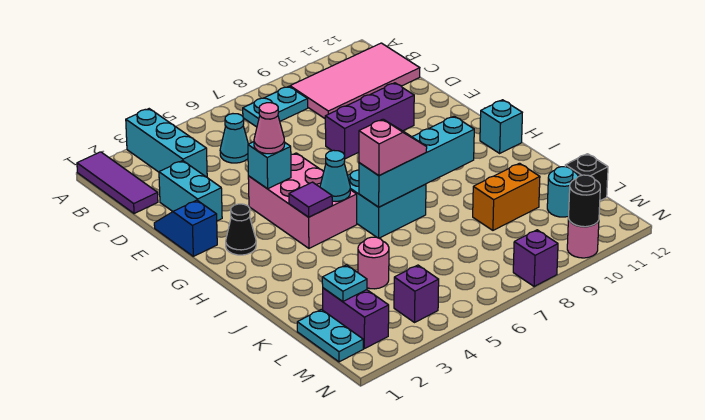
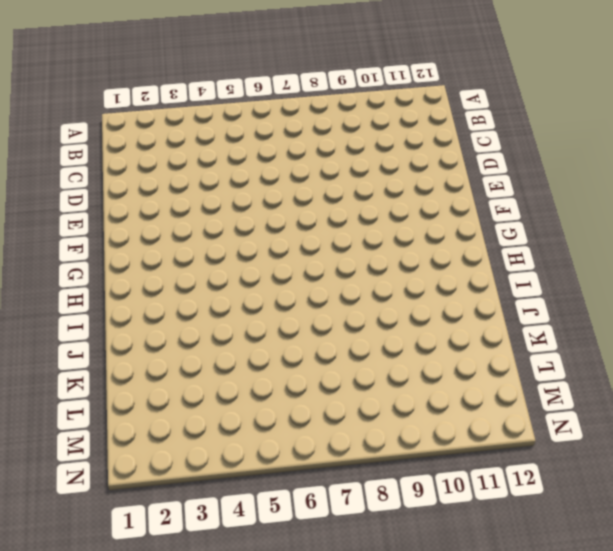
none -> purple tile A1:C1 level 1
none -> cyan brick A3:C3 level 1
none -> cyan plate B7:B8 level 1

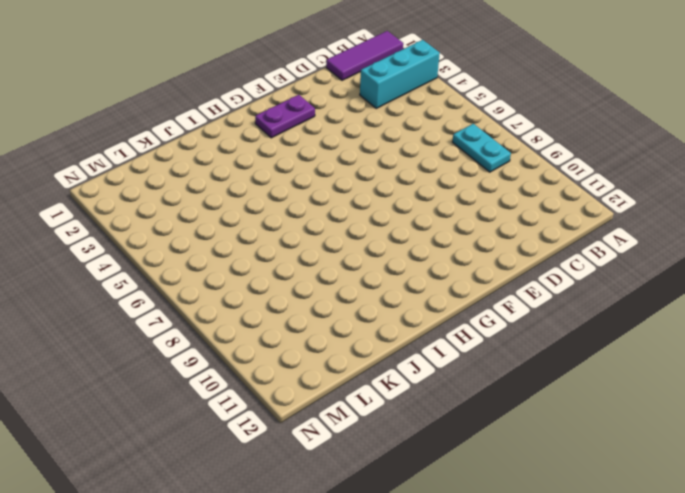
purple plate F2:G2 level 1 -> black cone G2 level 1
none -> pink tile B9:C12 level 1
none -> cyan cone C5 level 1
none -> cyan brick D2:E2 level 1

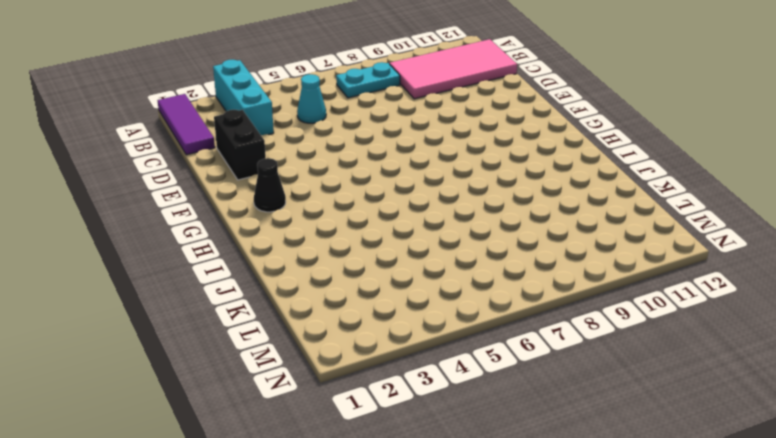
black brick D2:E2 level 1 -> cyan brick D2:E2 level 1
none -> blue slope E1:F1 level 1 top F
none -> purple brick E8:E10 level 1
none -> pink brick F4:H5 level 1

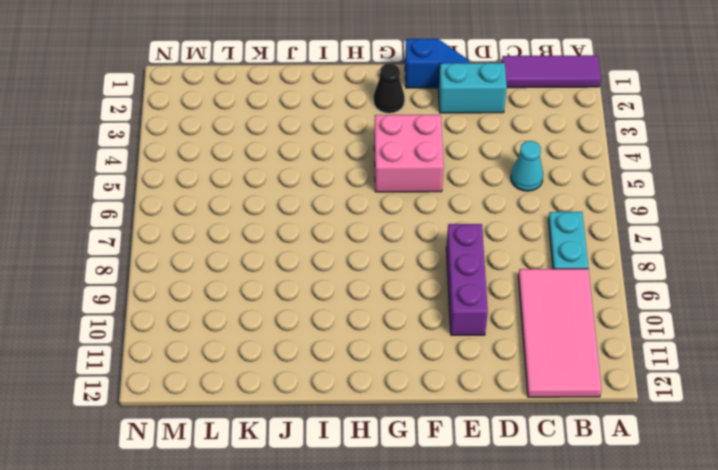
pink brick F4:G5 level 1 -> pink brick F4:H5 level 1
none -> cyan brick A3:C3 level 1
none -> cyan brick H6:I7 level 1
none -> cyan brick H12 level 1

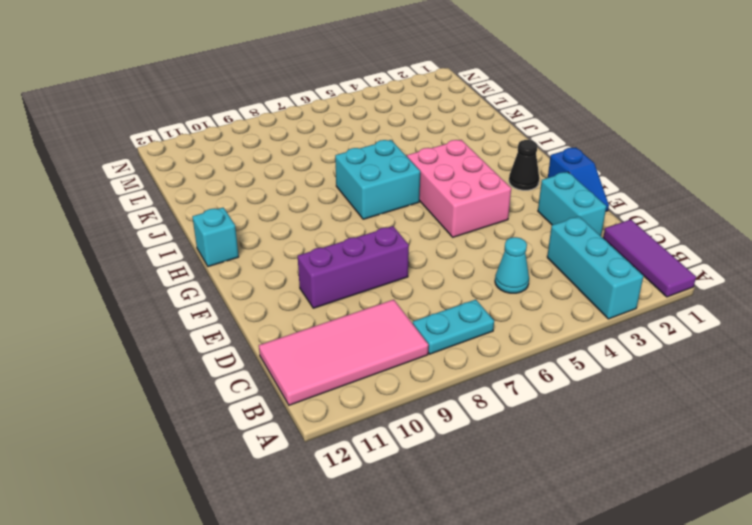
none -> pink round brick K4 level 1
none -> orange brick K9:K10 level 1
none -> cyan plate L1:M1 level 1

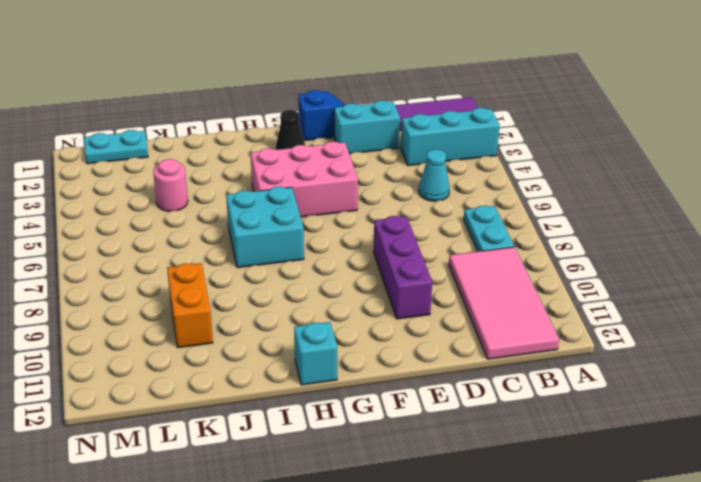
none -> purple brick L2:M2 level 1
none -> cyan round brick L11 level 1
none -> black brick L12 level 1

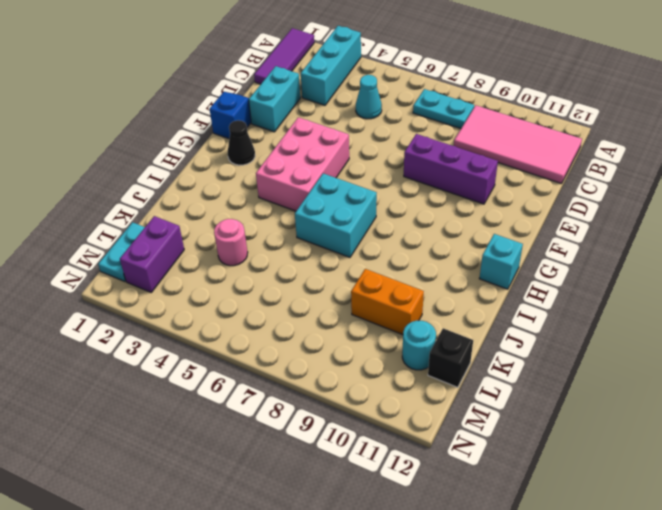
none -> purple brick M4 level 1
none -> purple brick N8 level 1
none -> pink round brick N10 level 1

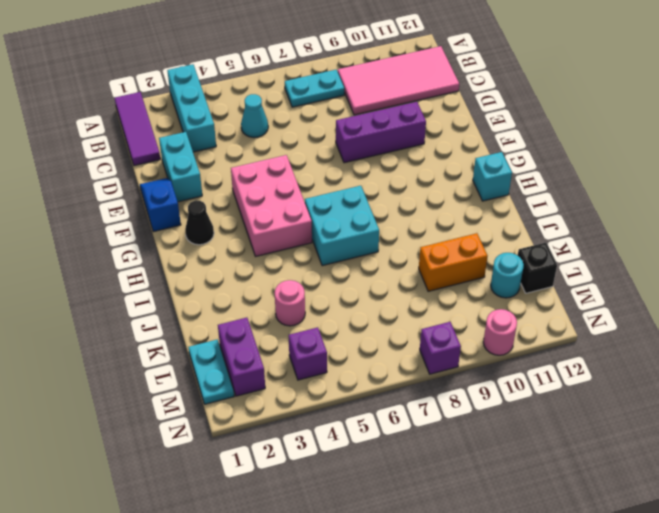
none -> cyan brick F4 level 2
none -> purple tile H4 level 2
none -> cyan cone H5 level 2

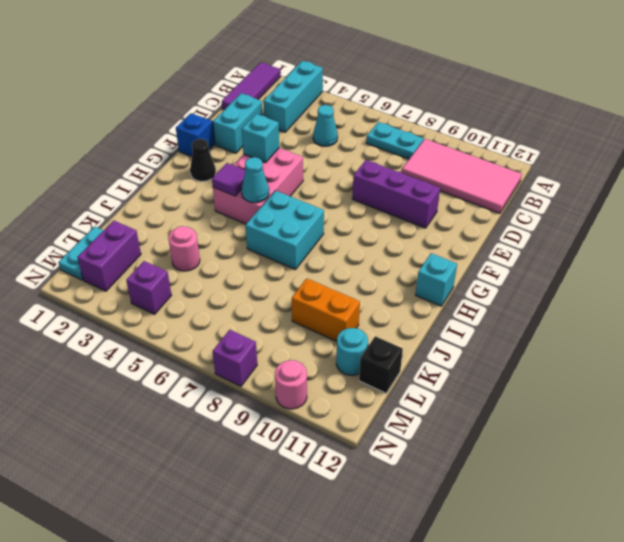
none -> cyan brick I6:I9 level 2
none -> cyan plate L2 level 2
none -> black round brick N10 level 2

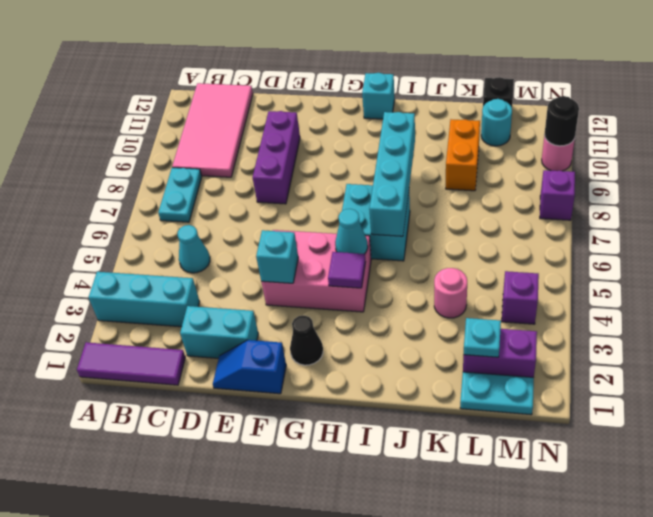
none -> pink cone F4 level 3
none -> pink slope I6:I7 level 3 top 6

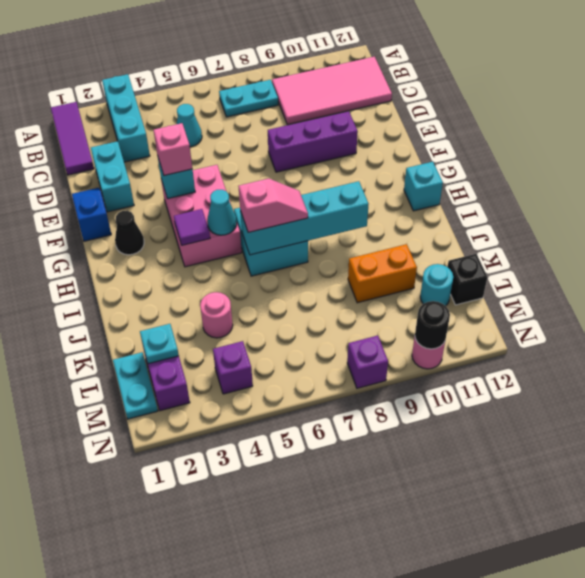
pink brick F4 level 3 -> pink cone F4 level 3

